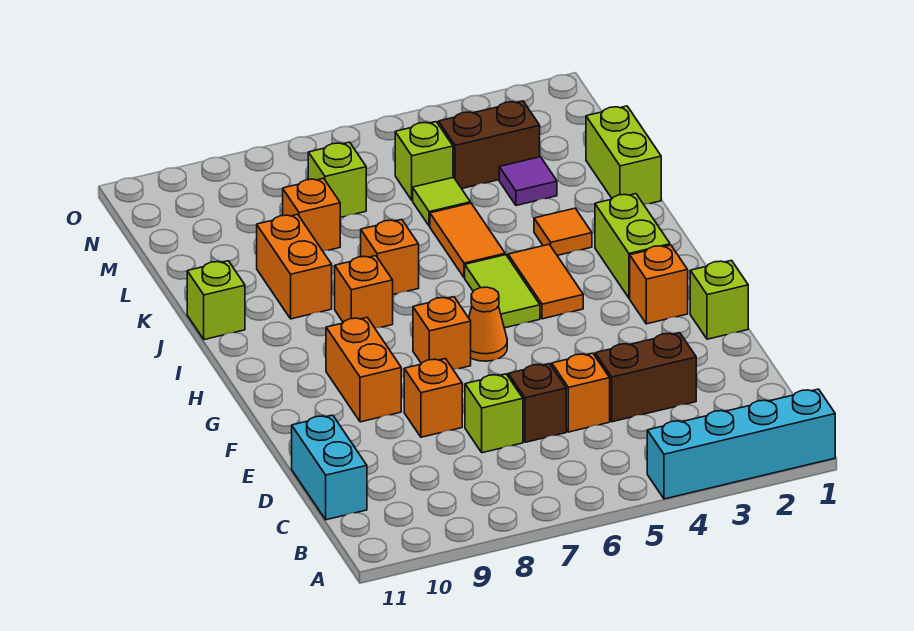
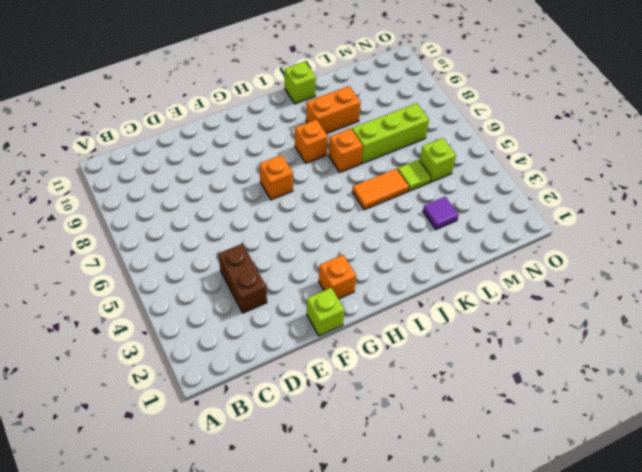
lime brick K7:M7 level 1 -> lime brick M7 level 1
none -> cyan brick A1:A4 level 1
none -> cyan brick C11:D11 level 1
none -> orange brick D5 level 1

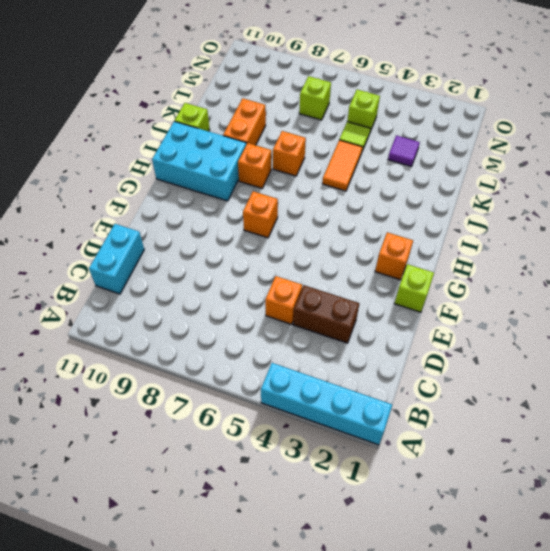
cyan brick H9:I11 level 1 -> none
none -> brown brick D6 level 1
none -> lime brick D7 level 1
none -> orange brick E8 level 1

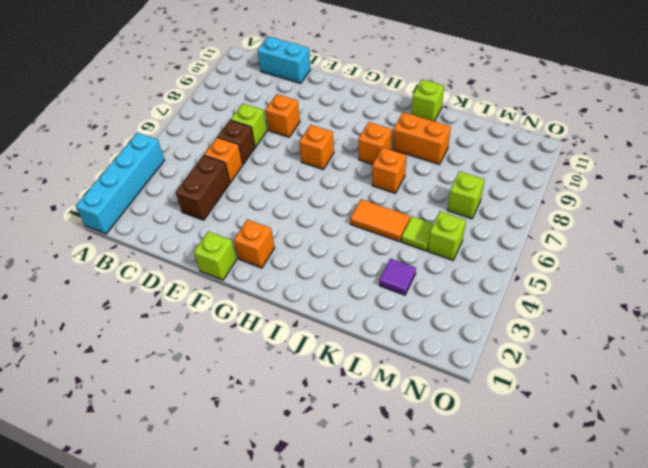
none -> orange brick F9:G9 level 1
none -> orange cone G6 level 1
none -> lime brick H2:I2 level 1

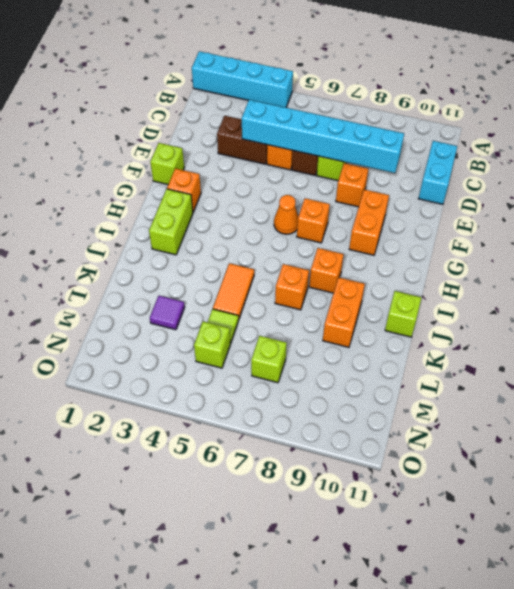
cyan brick D4:D9 level 2 -> none
none -> orange tile H4:I4 level 1
none -> lime tile H5:I5 level 1
none -> orange tile J3 level 1

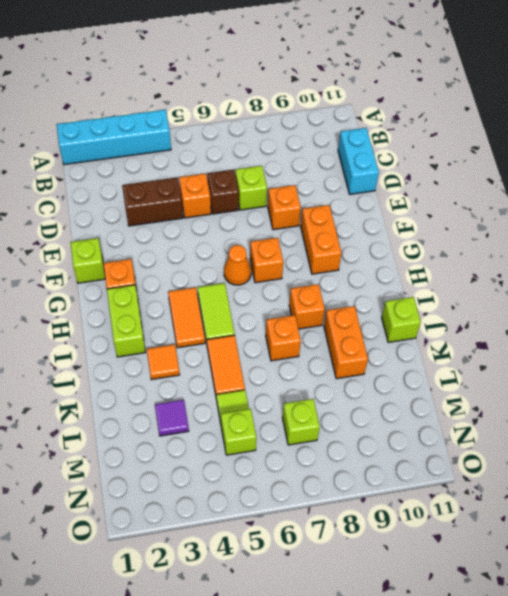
none -> lime brick K1:L1 level 1
none -> orange brick L8 level 1
none -> brown brick M3:M4 level 1

